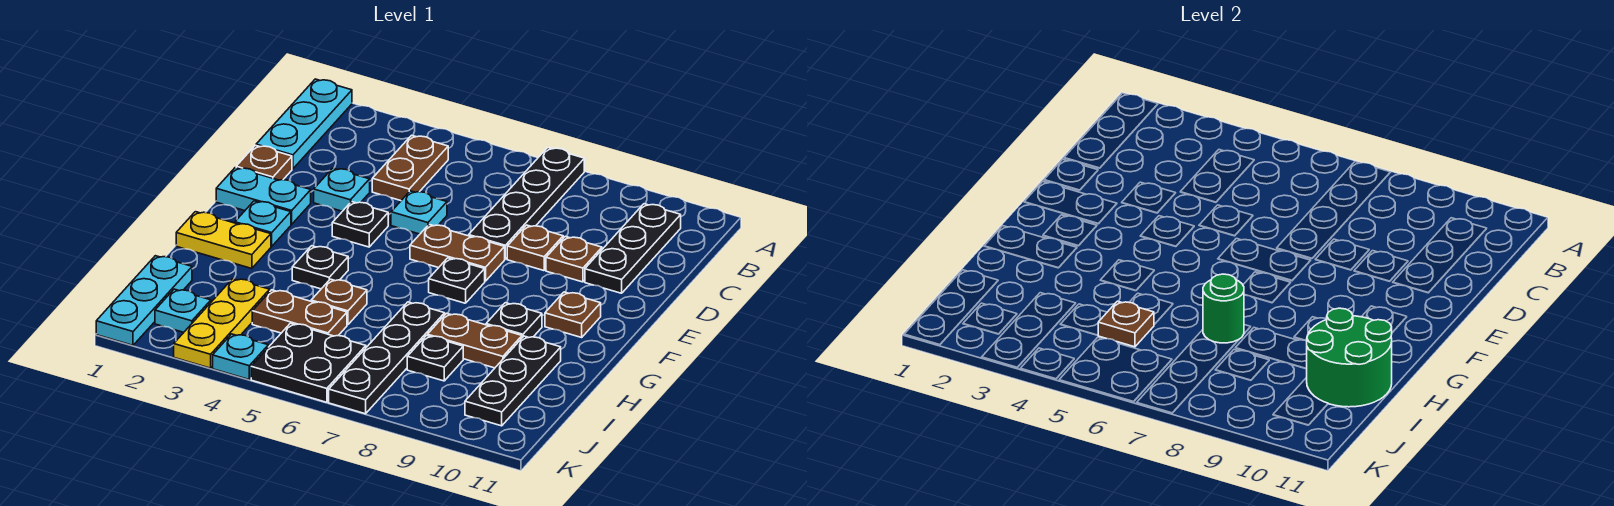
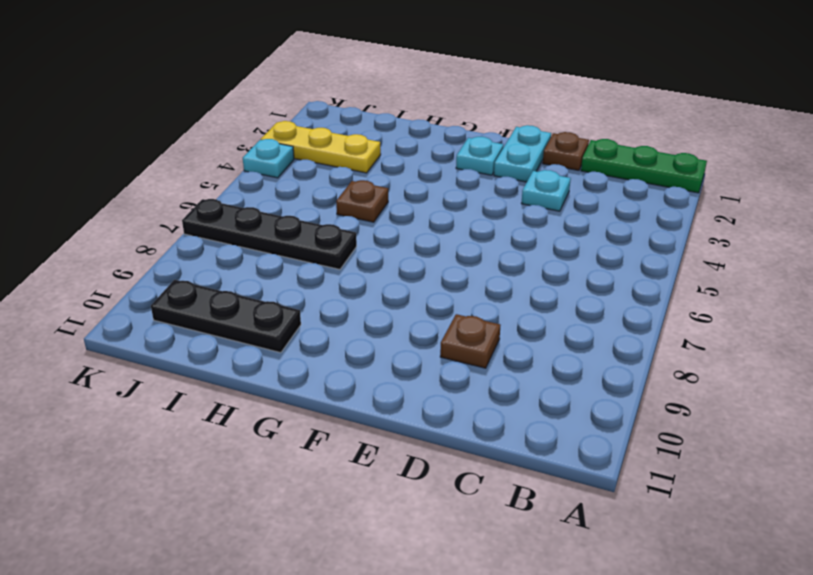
green plate A1:C1 level 1 -> cyan plate A1:C1 level 1
none -> black plate A7:D7 level 1
none -> brown plate B4:C4 level 1
none -> black plate B10:D10 level 1
none -> cyan plate D5 level 1

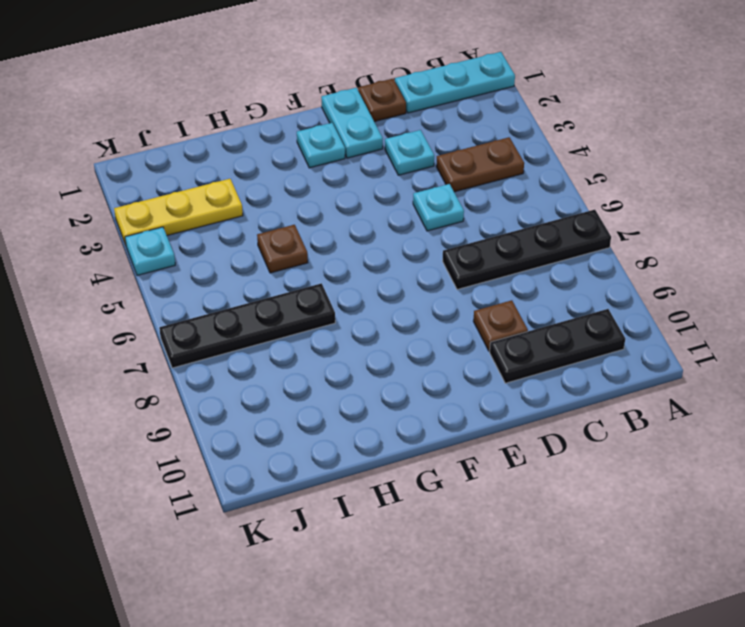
none -> brown plate D8 level 1
none -> black plate E4 level 1
none -> brown plate E6:E7 level 1
none -> black plate F7 level 1

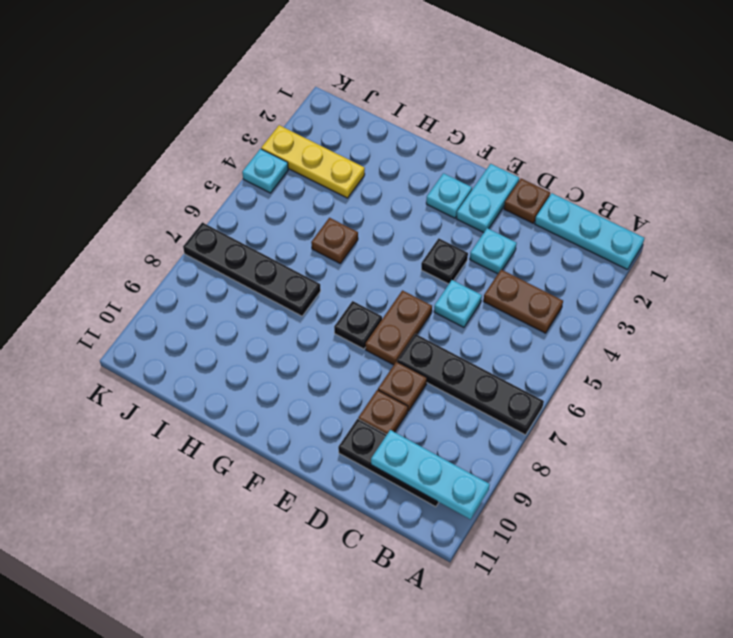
cyan plate A10:C10 level 2 -> cyan plate I1:K1 level 1
none -> brown plate F10 level 1
none -> yellow plate G1:G2 level 1
none -> black plate G4 level 1
none -> black plate G9 level 1

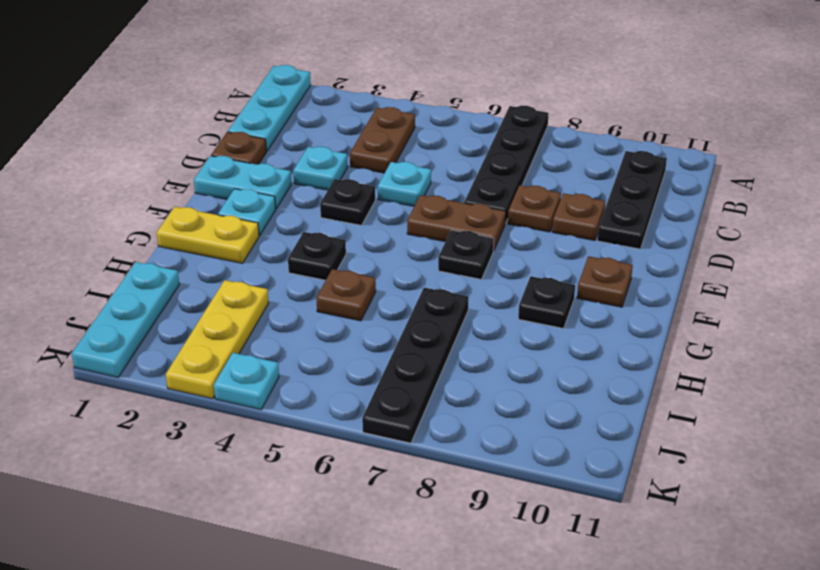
none -> brown plate H8:H9 level 1
none -> black plate H10:J10 level 1
none -> brown plate I4:I5 level 1
none -> black plate I8 level 1

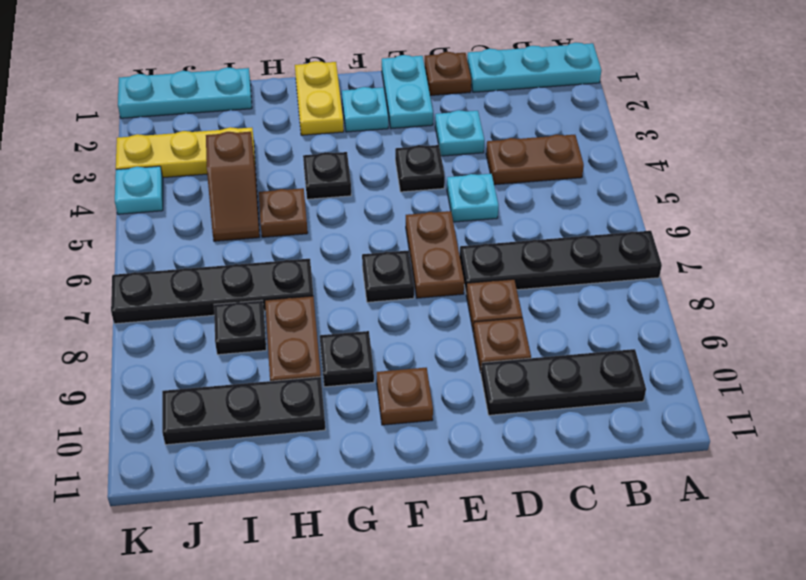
brown slope I4:I5 level 1 top 4 -> brown plate I4:I5 level 1
none -> cyan plate J2 level 1
none -> black plate J5:K6 level 1
none -> green round brick H7 level 2
none -> green round brick H10:I11 level 2

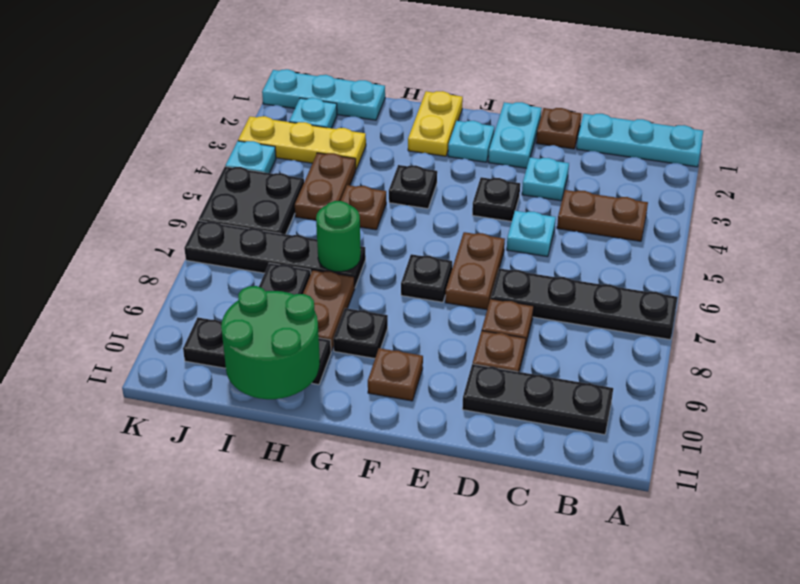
none -> brown plate I5 level 2

